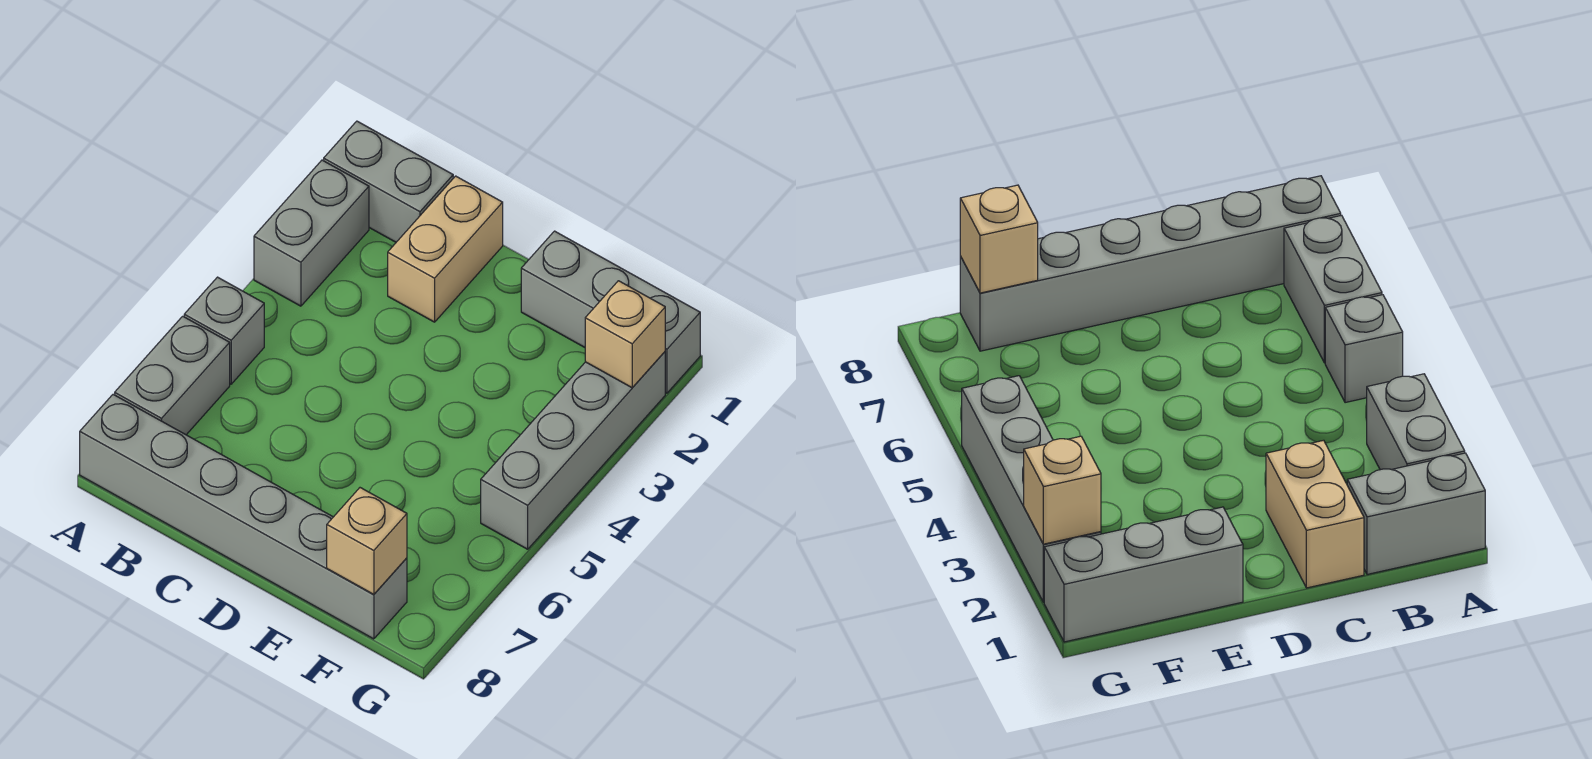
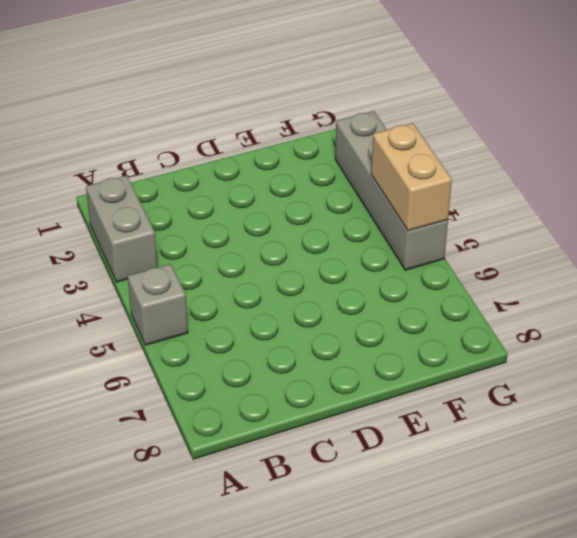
tan brick G4:G5 level 2 -> tan brick C1:C2 level 1
none -> grey brick A1:B1 level 1
none -> grey brick A6:A7 level 1

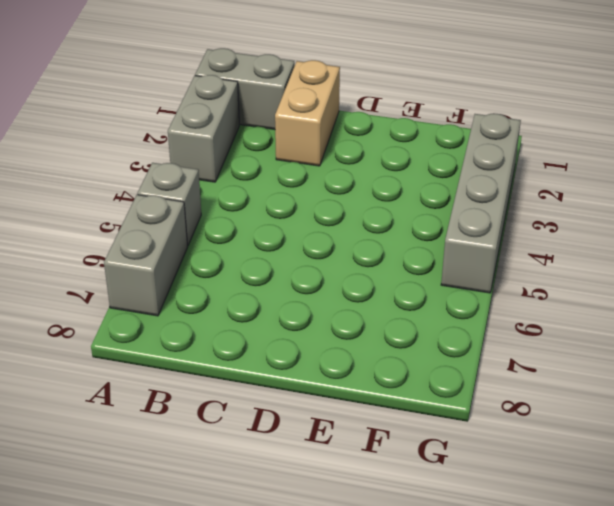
none -> grey brick A8:F8 level 1
none -> grey brick E1:G1 level 1

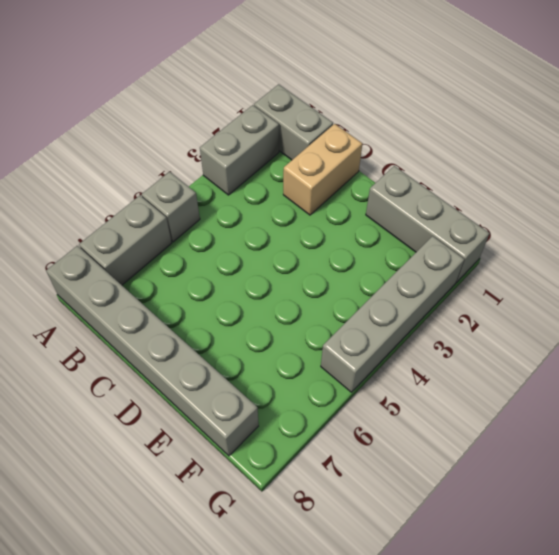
none -> tan brick F8 level 2
none -> tan brick G2 level 2

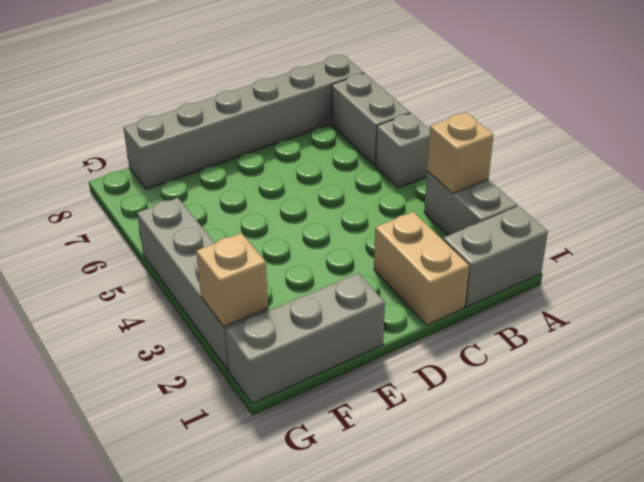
tan brick A3 level 2 -> tan brick F8 level 2

